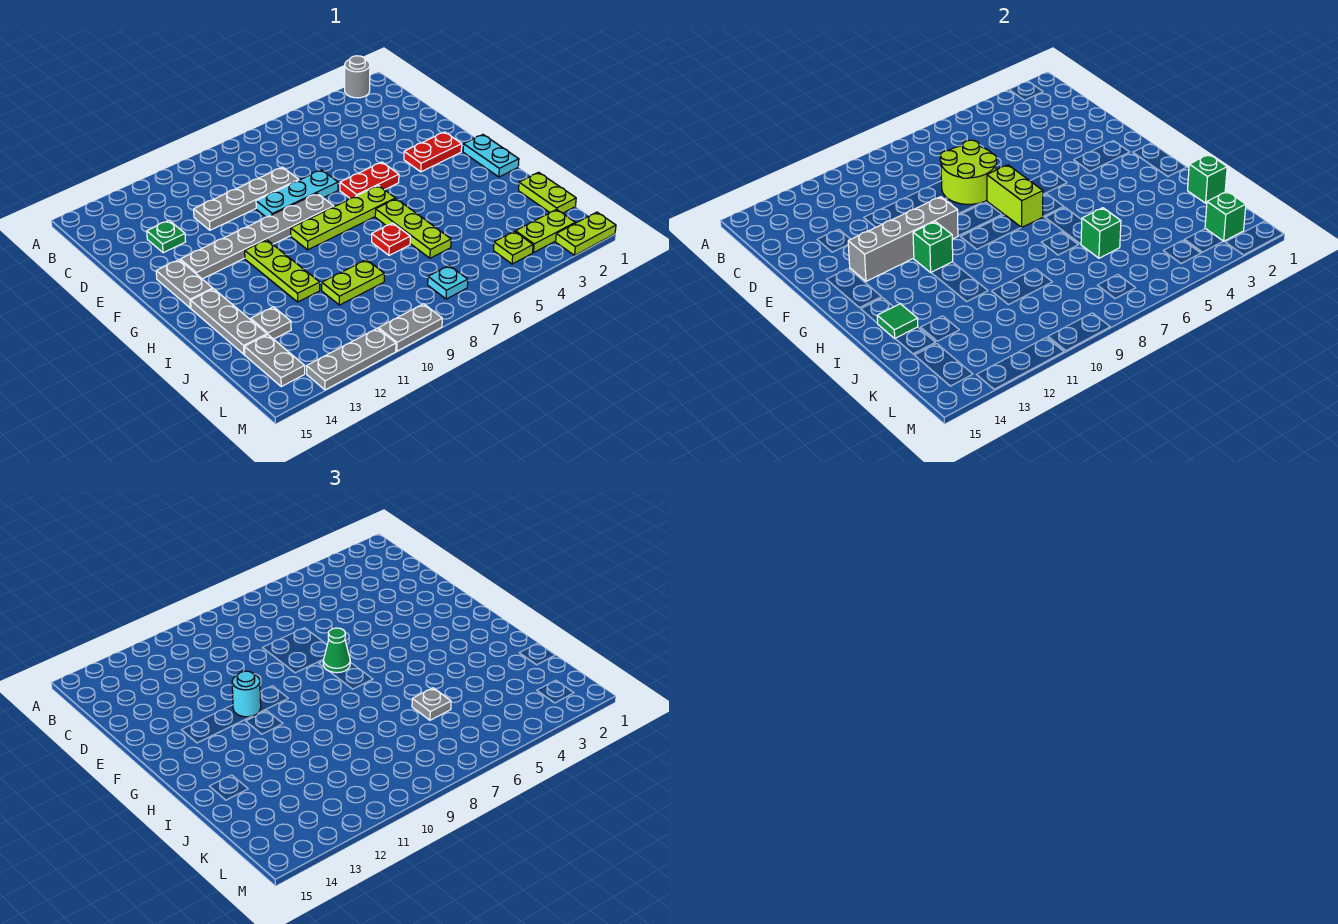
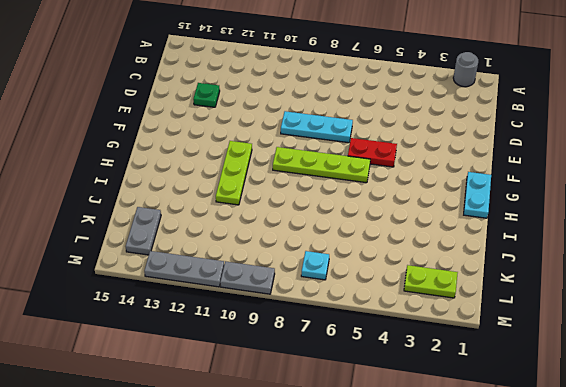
none -> grey plate D8:D11 level 1
none -> red plate F2:F3 level 1
none -> grey plate F8:F13 level 1
none -> grey plate F14:G14 level 1

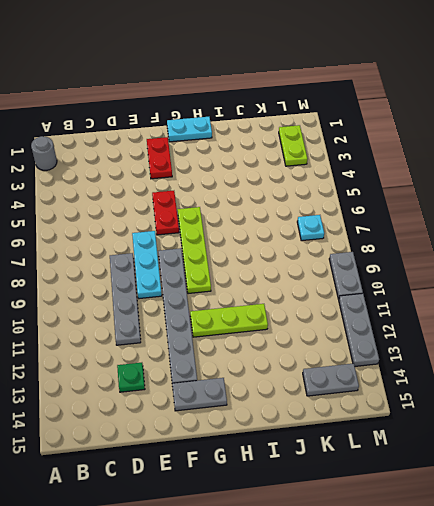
none -> lime plate H6:J6 level 1
none -> grey plate H14:J14 level 1
none -> red plate I7 level 1
none -> lime plate J1:K1 level 1

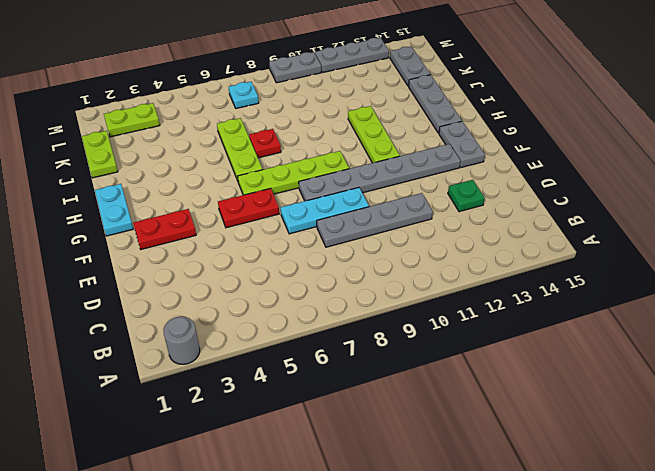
none -> lime plate J9:J10 level 1
none -> grey plate J13 level 1
none -> lime plate L4 level 1
none -> lime plate M1:M2 level 1

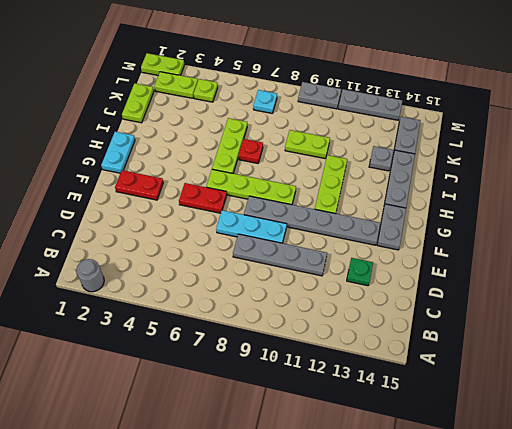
none -> lime round brick D7:E8 level 2
none -> lime brick F7:G7 level 2
none -> grey brick F10:F13 level 2
none -> green brick G11 level 2

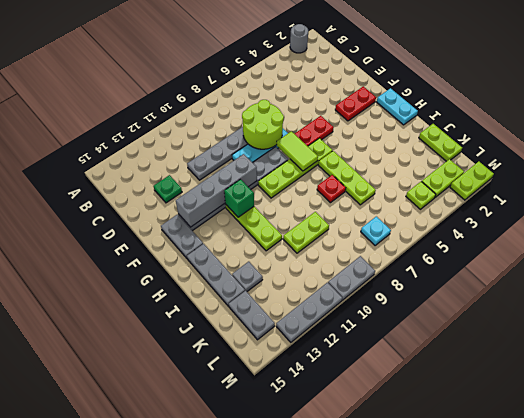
lime tile F7:G7 level 2 -> lime brick F7:G7 level 2
none -> green tile I14 level 2
none -> green brick J1 level 2
none -> green brick J6 level 2
none -> green brick L2 level 2

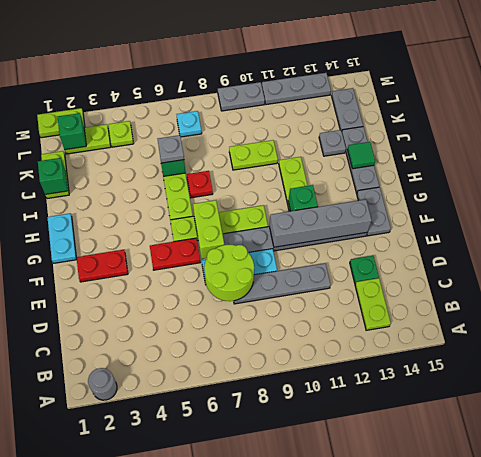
lime plate B13:C13 level 1 -> none
none -> green cone F7 level 3
none -> cyan round brick F11 level 3

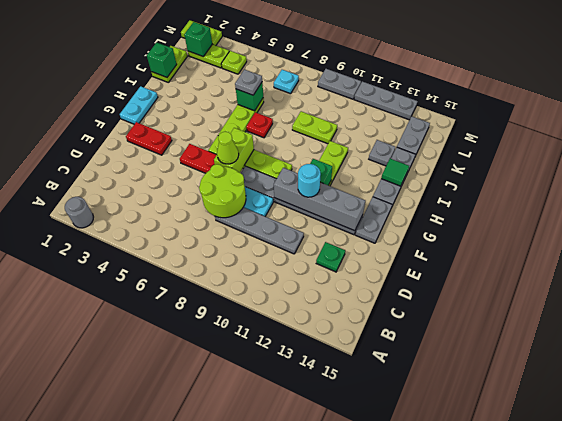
lime cone F7 level 3 -> green cone F7 level 3

